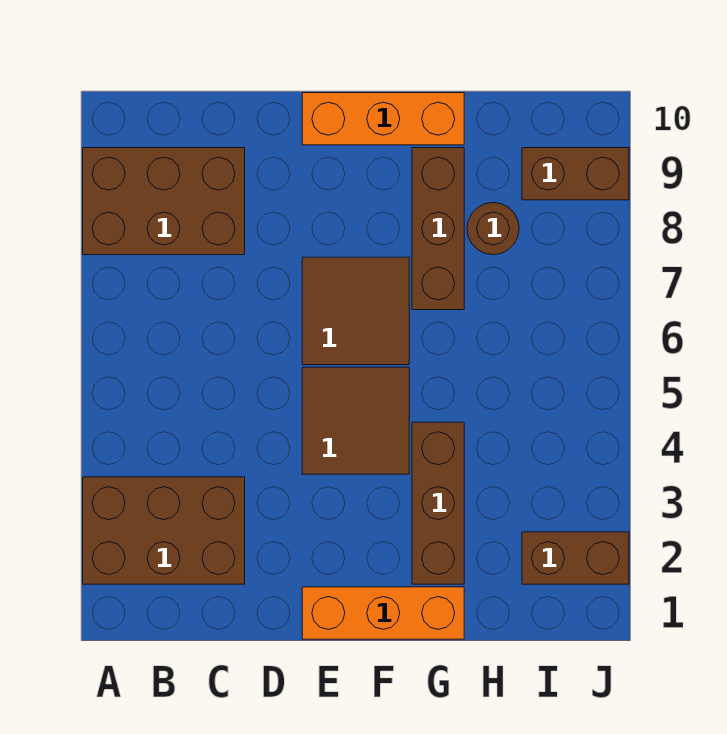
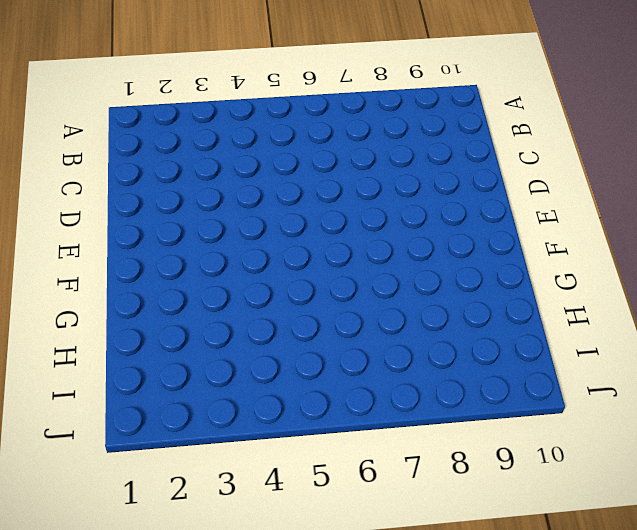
none -> brown brick A2:C3 level 1
none -> brown brick A8:C9 level 1

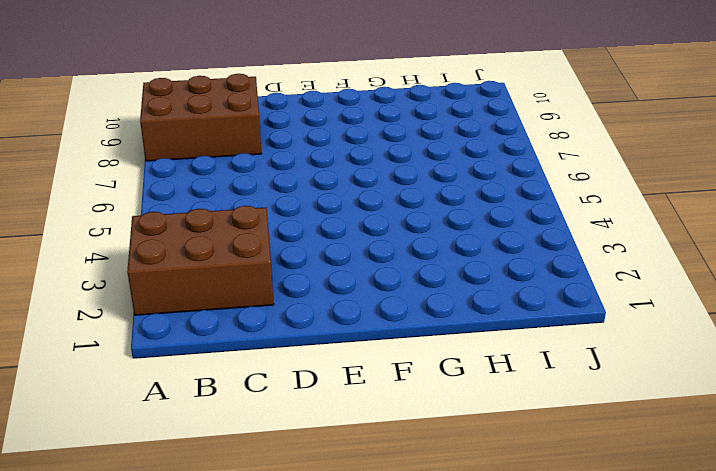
none -> orange brick E1:G1 level 1
none -> brown tile E4:F5 level 1

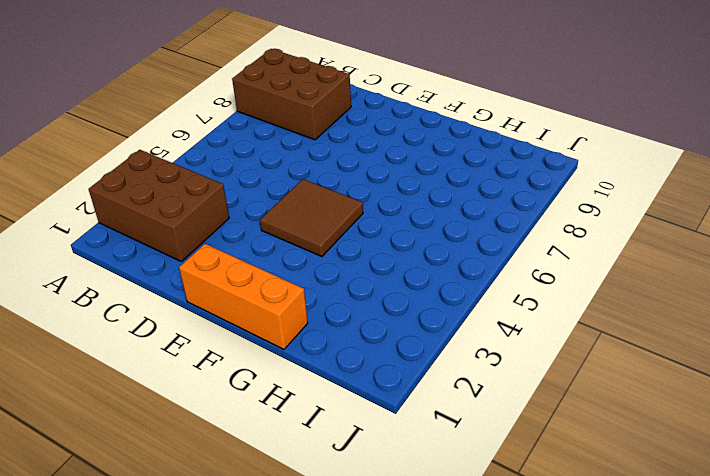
none -> brown tile E6:F7 level 1
none -> orange brick E10:G10 level 1

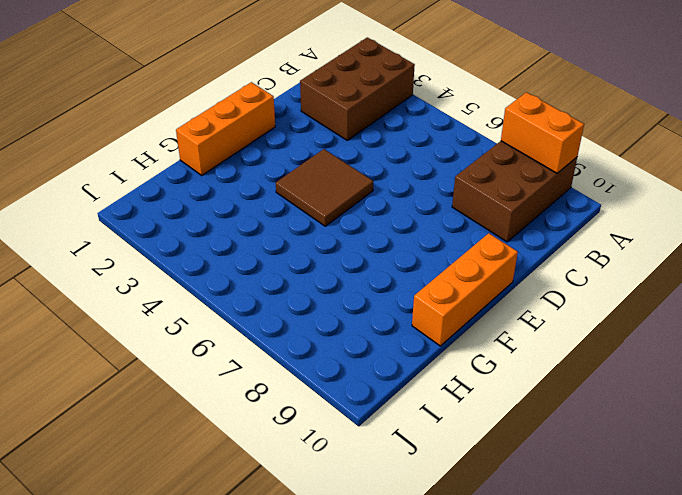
orange brick A8:A9 level 2 -> none
none -> brown tile E6:F7 level 1
none -> brown brick G2:G4 level 1

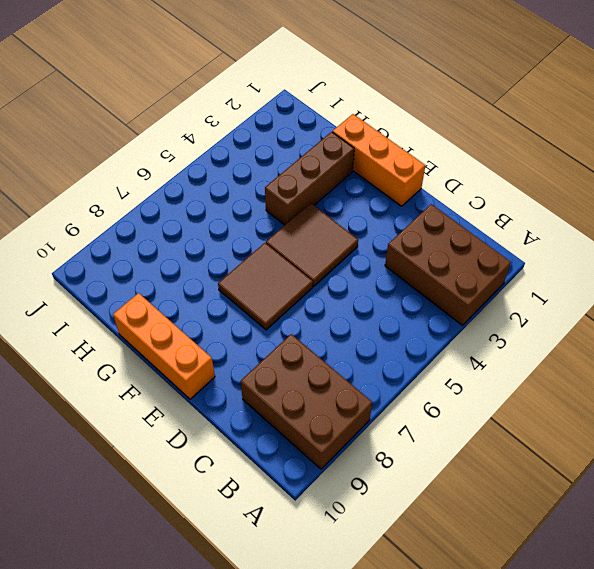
none -> brown brick G7:G9 level 1
none -> brown round brick H8 level 1

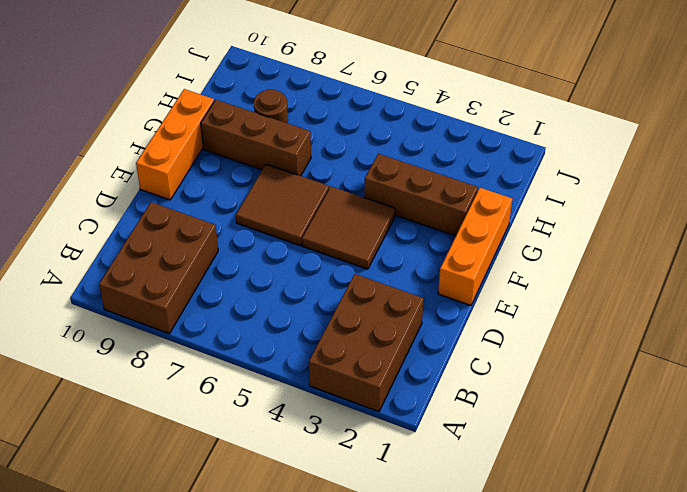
none -> brown brick I2:J2 level 1
none -> brown brick I9:J9 level 1

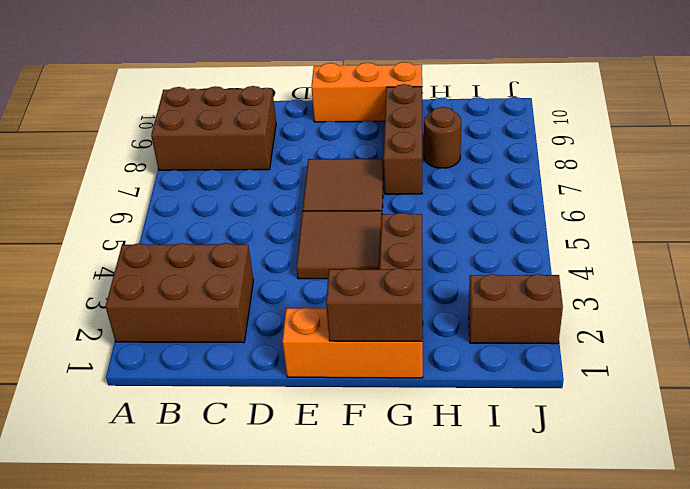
brown brick F1:G1 level 2 -> brown brick I9:J9 level 1

